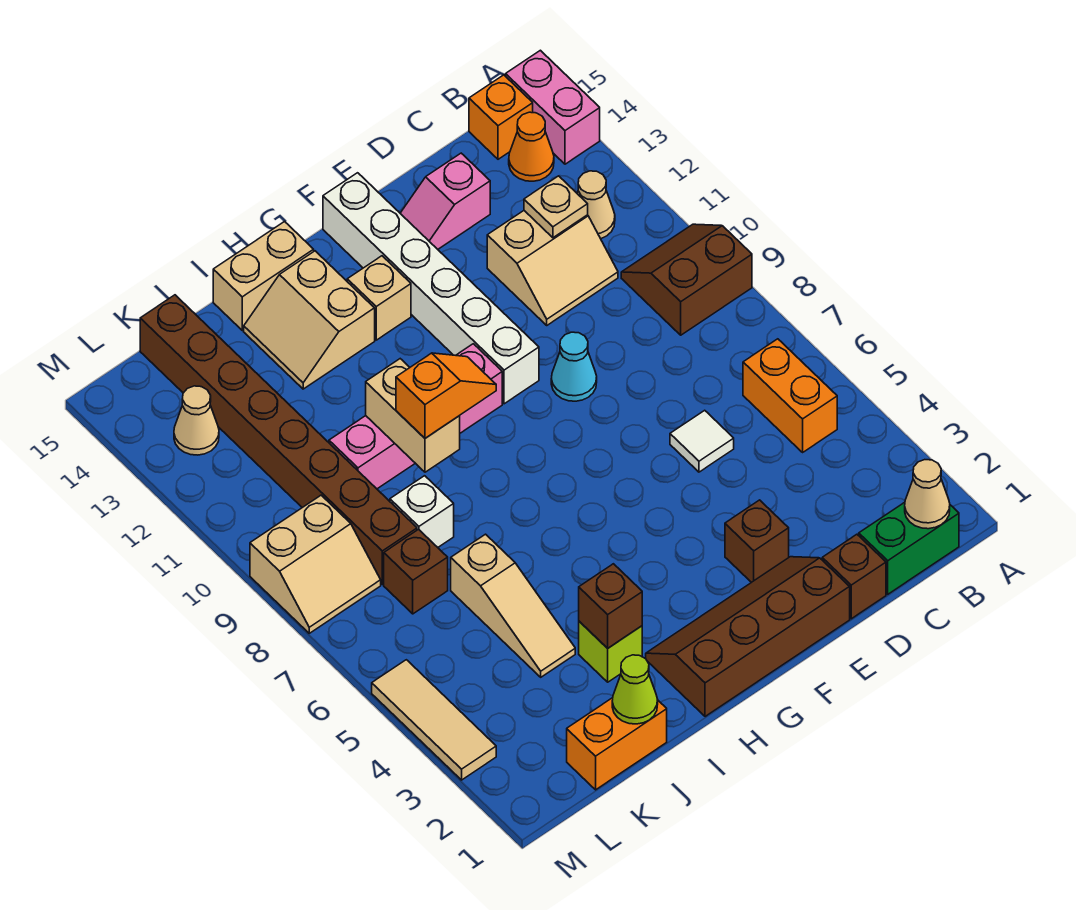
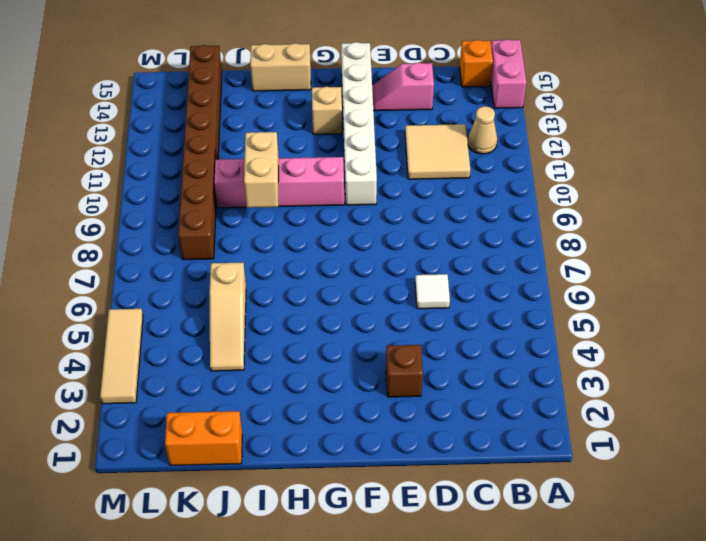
tan tile C11:D12 level 1 -> tan slope C11:D12 level 1 top 12
none -> brown slope A9:B10 level 1 top 9
none -> green brick B1:C1 level 1
none -> orange brick B5:B6 level 1
none -> orange cone B14 level 1

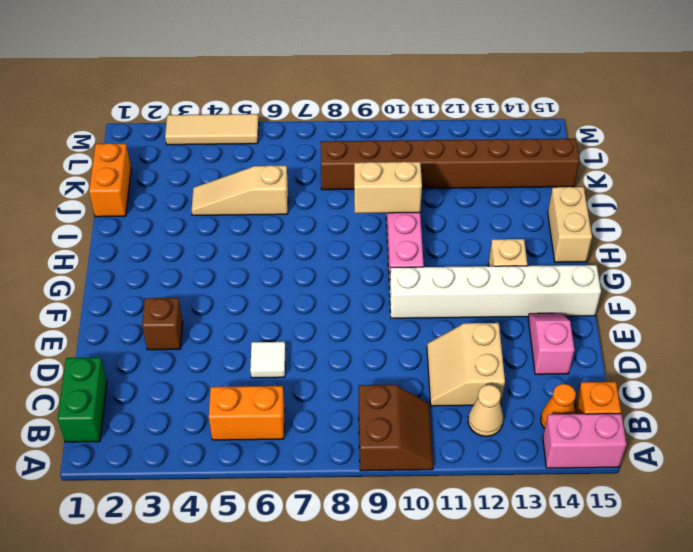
none -> brown brick D1 level 1
none -> brown slope E1:H2 level 1 top 1
none -> cyan cone E9 level 1
none -> tan slope H13:I14 level 1 top H

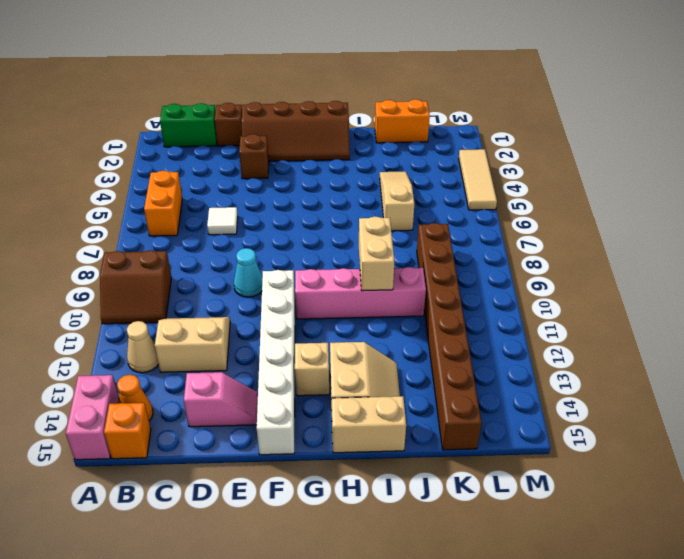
none -> lime brick I3 level 1
none -> white brick J8 level 1
none -> brown brick K7 level 1
none -> tan slope L8:M9 level 1 top 9

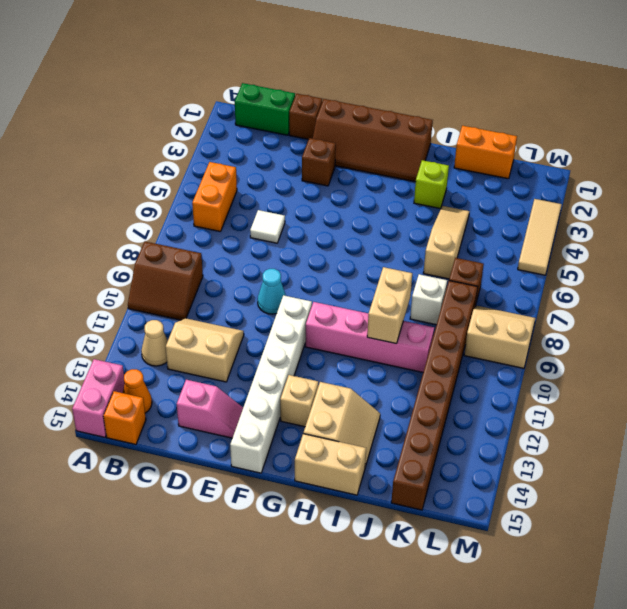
none -> tan cone L13 level 1
none -> tan cone B1 level 2
none -> tan plate C12 level 2
none -> brown brick I3 level 2

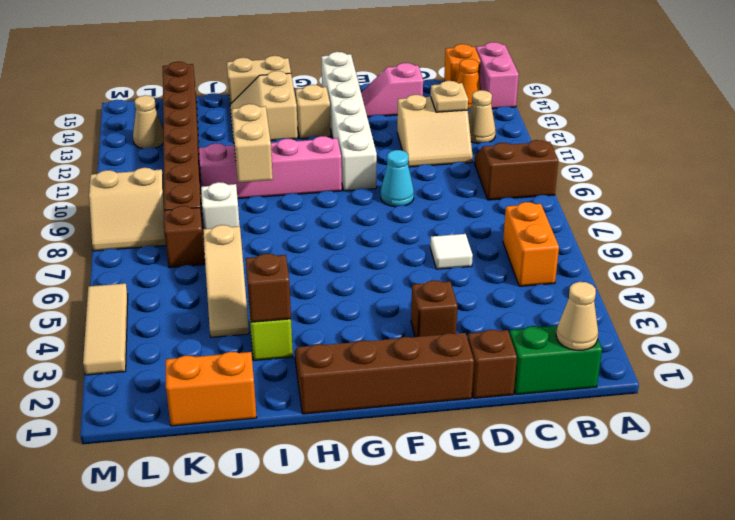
none -> lime cone J1 level 2
none -> orange slope H9:I9 level 3 top I

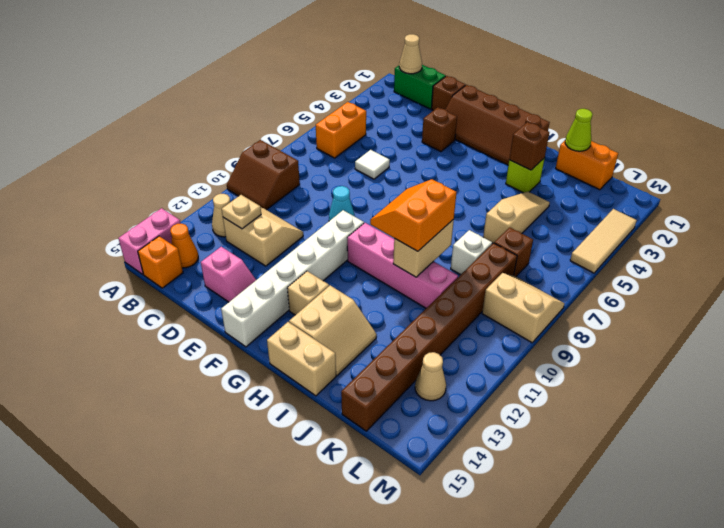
orange slope H9:I10 level 3 top I -> orange slope H9:I9 level 3 top I

